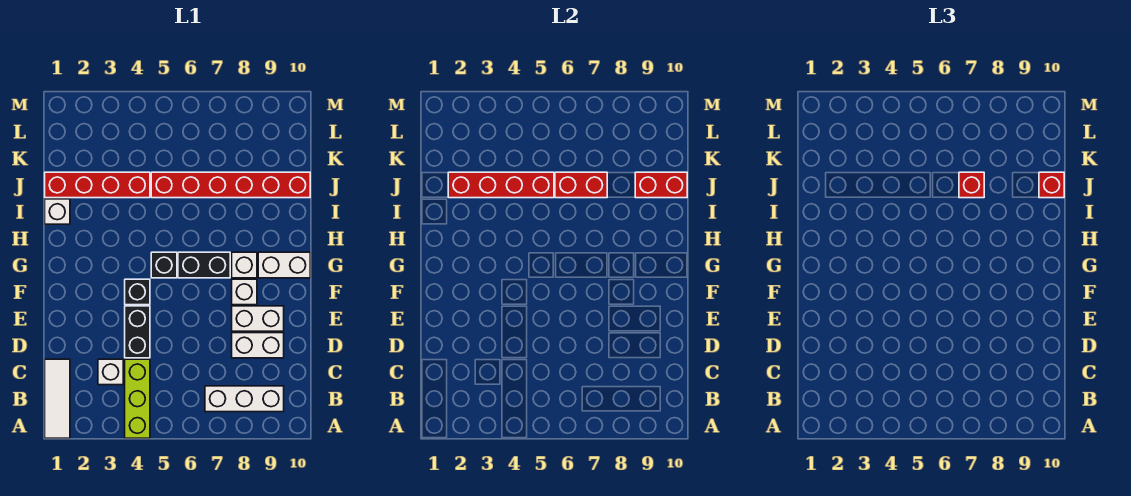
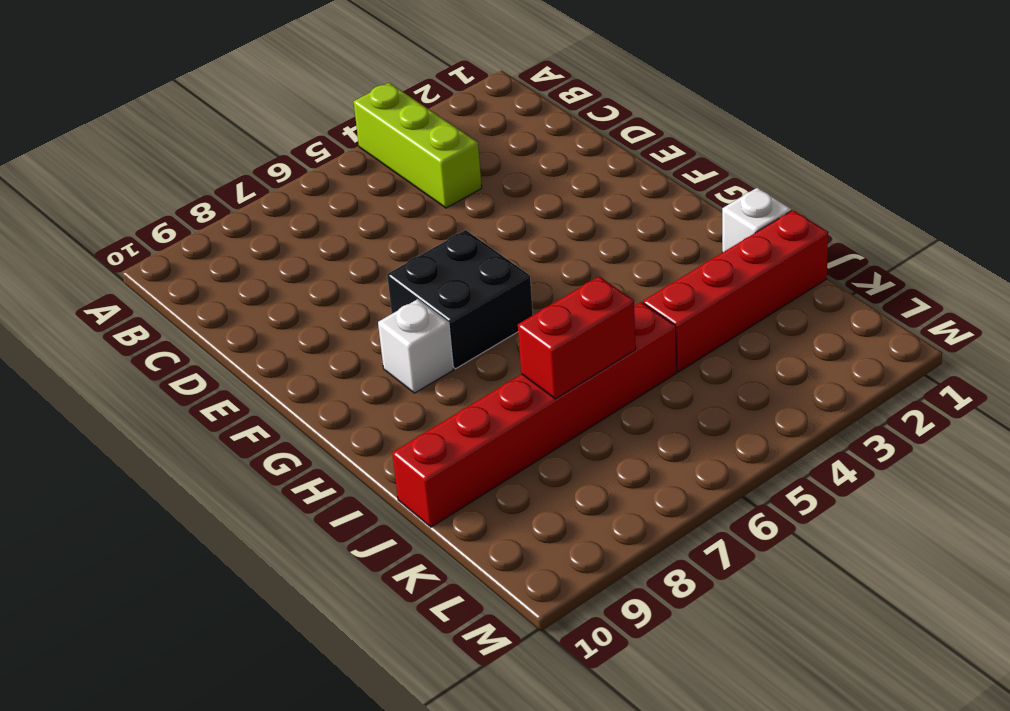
black brick F6:G7 level 1 -> black brick G6:G7 level 1
none -> white tile A1:C1 level 1
none -> white brick B7:B9 level 1
none -> white brick C3 level 1

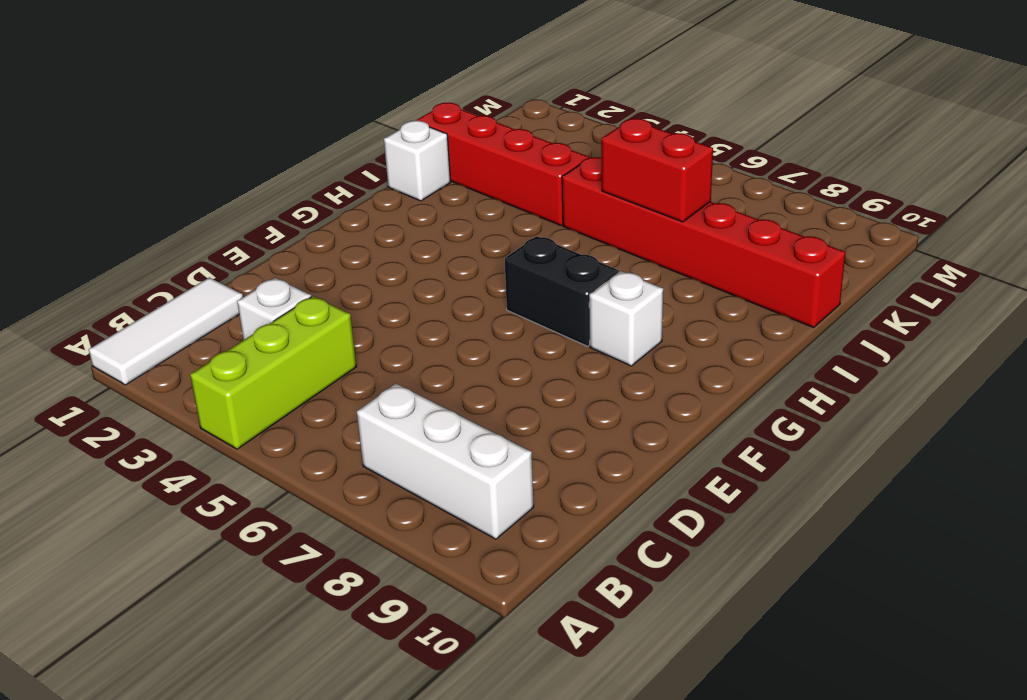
none -> black brick D4:E4 level 1
none -> white brick D8:D9 level 1
none -> white brick E8:E9 level 1

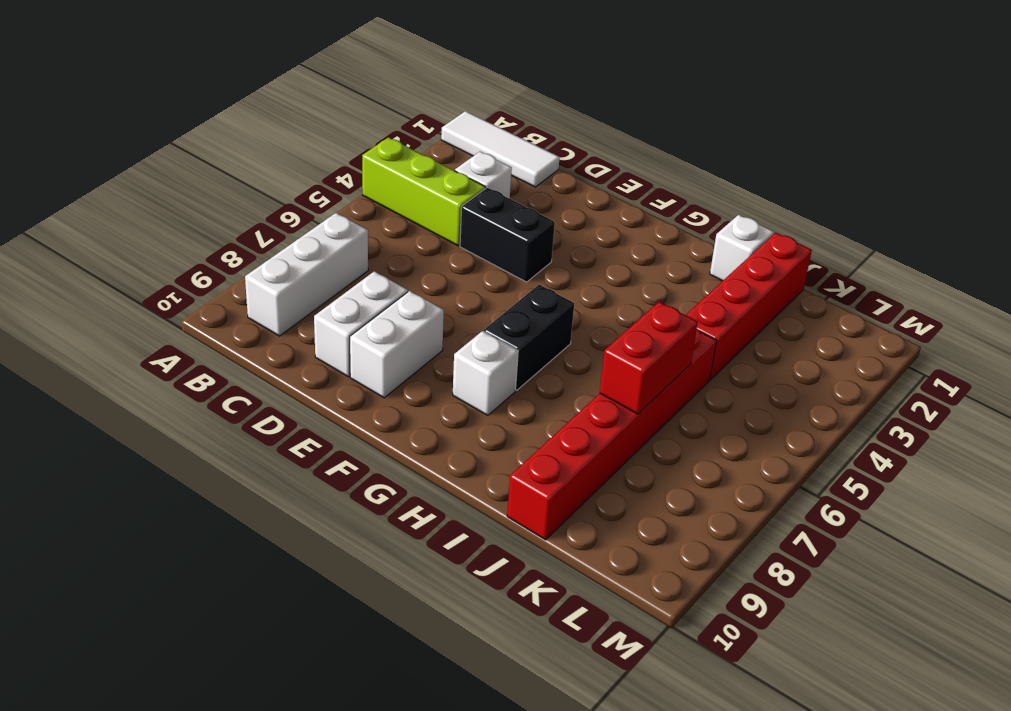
none -> black brick F4 level 1
none -> white brick F8 level 1
none -> black brick G5 level 1

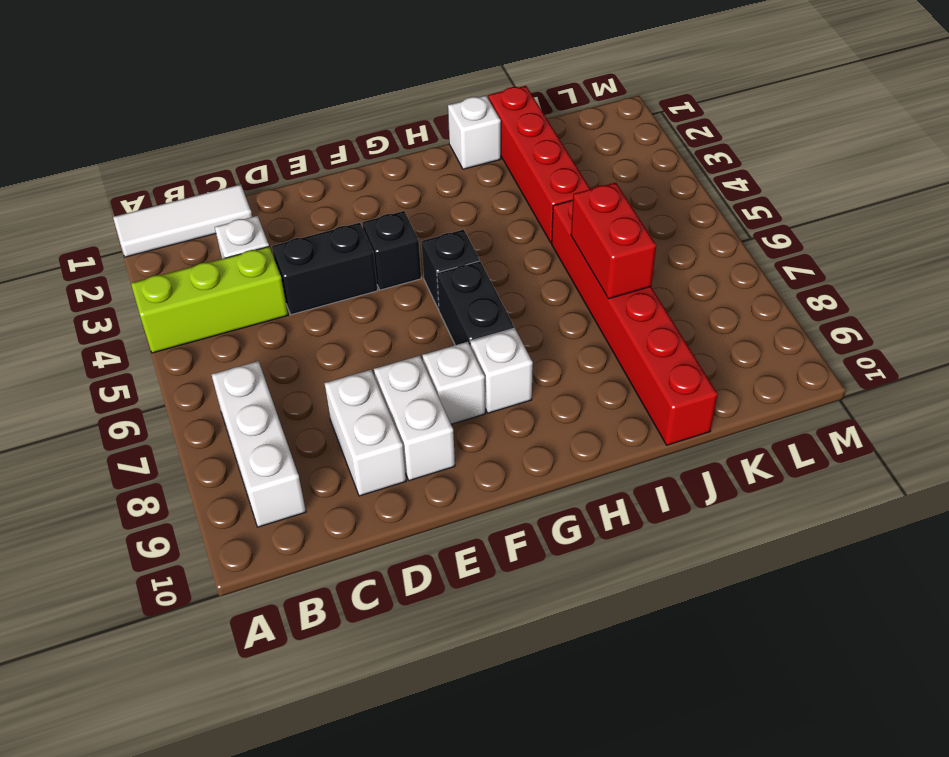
none -> white brick G9:G10 level 1
none -> red brick J2:J5 level 2
none -> red brick J9:J10 level 2

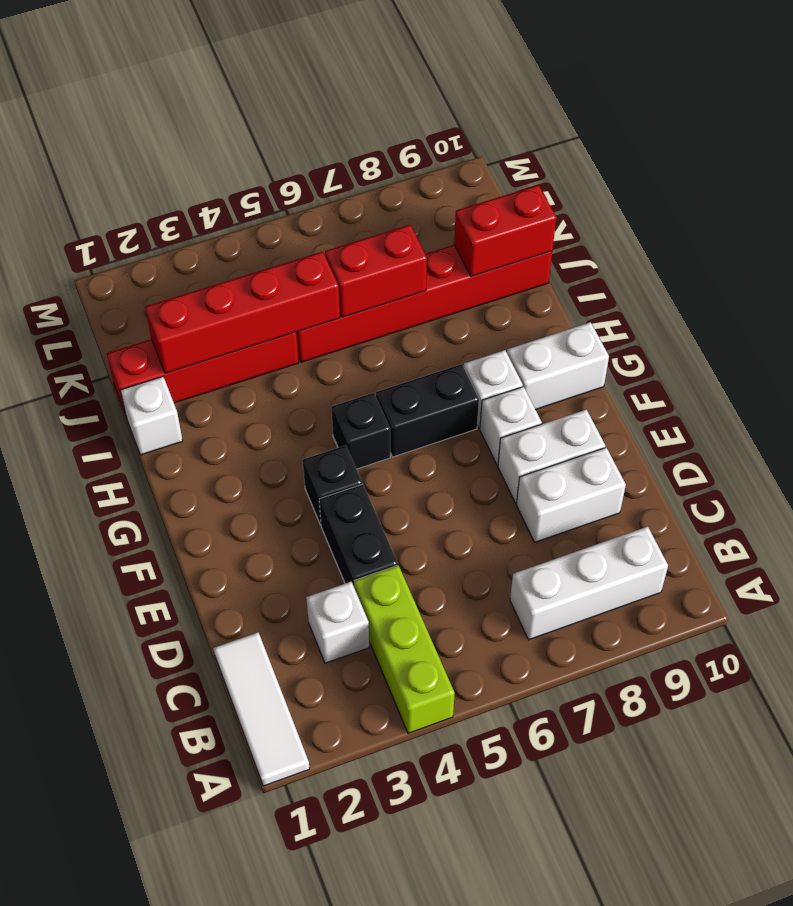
none -> red brick J7 level 3
none -> red brick J10 level 3

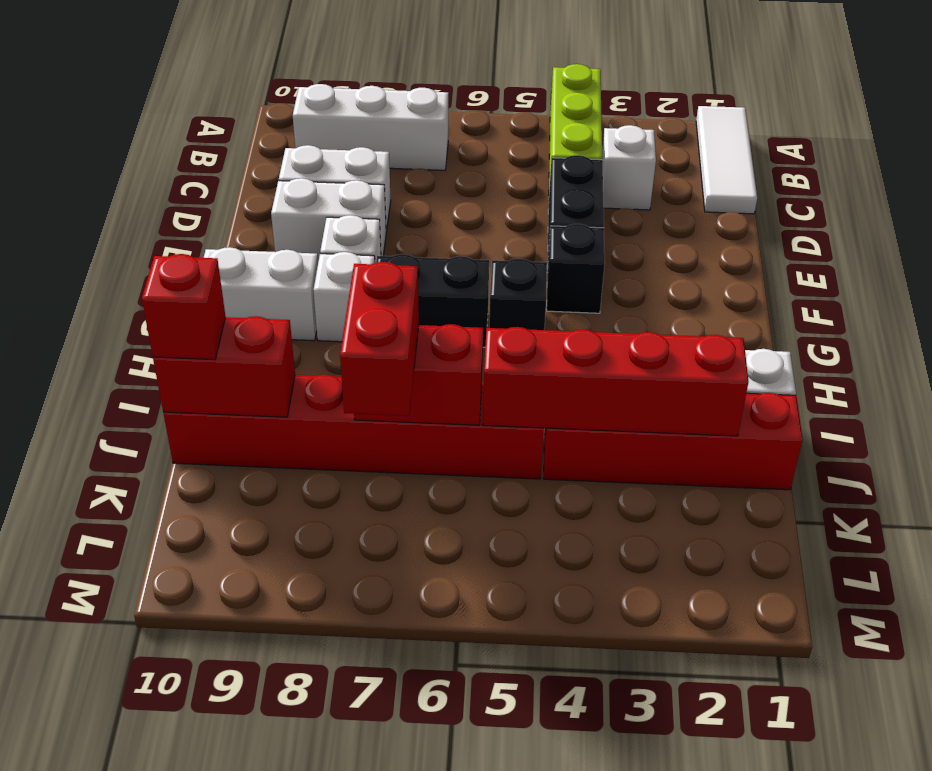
red brick J7:K7 level 3 -> red brick J7 level 3

